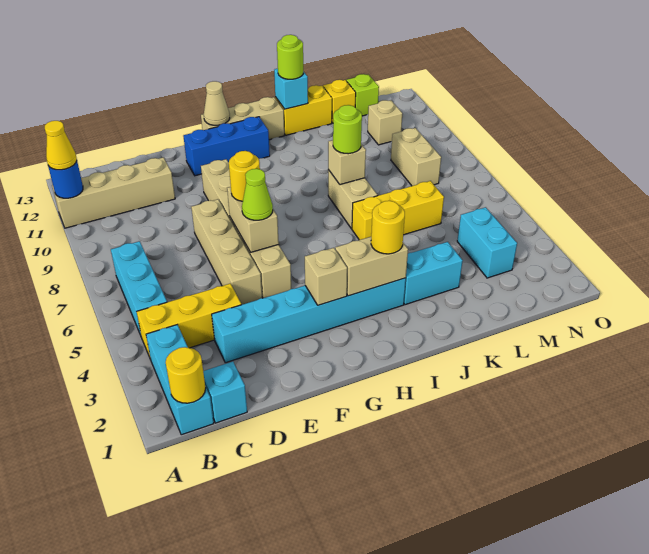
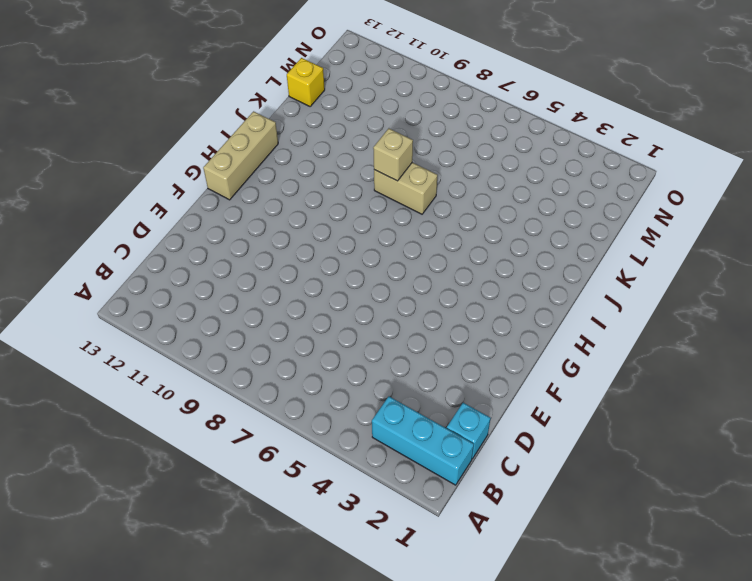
none -> tan brick A11:D11 level 1
none -> yellow brick B4:D4 level 1
none -> cyan brick B5:B7 level 1
none -> cyan brick D3:I3 level 1

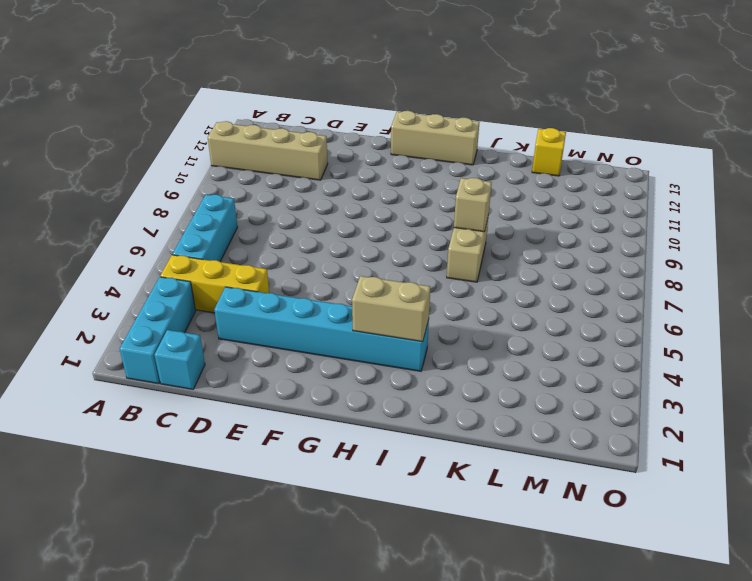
none -> tan brick E5:E8 level 1
none -> tan brick F5:F10 level 1
none -> blue brick F12:H12 level 1
none -> cyan brick J3:K3 level 1

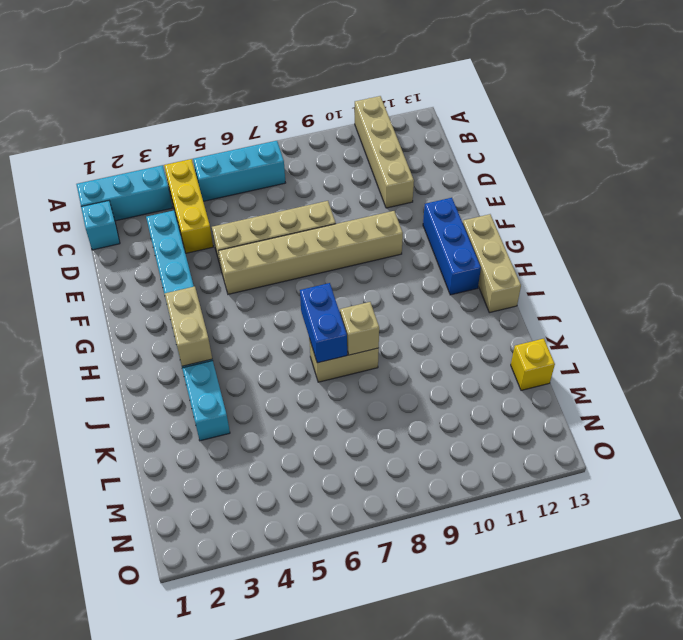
blue brick I7:J7 level 2 -> none
none -> yellow brick J6:L6 level 1
none -> yellow brick J13:K13 level 1
none -> cyan brick M3:M4 level 1
none -> tan brick M8:M9 level 1

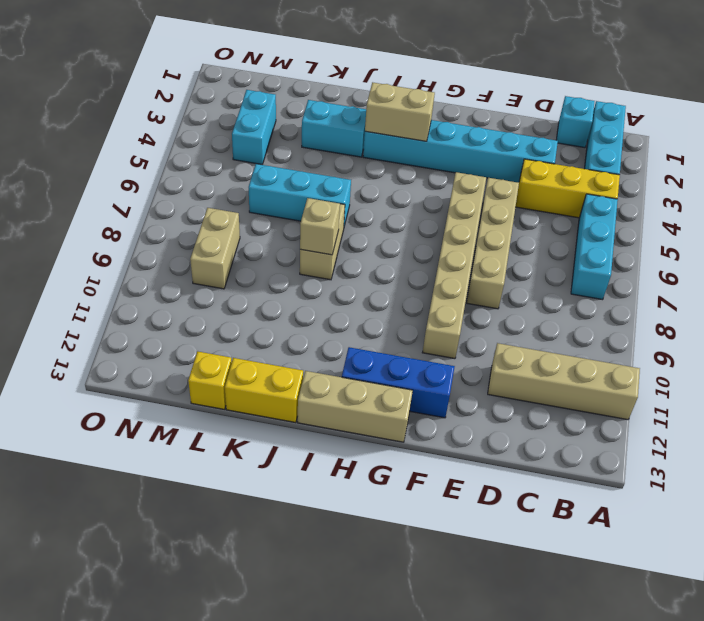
cyan brick J6:L6 level 1 -> yellow brick J6:L6 level 1
none -> tan brick M11 level 1
none -> lime brick M13 level 1
none -> blue round brick A11 level 2
none -> yellow round brick B1 level 2

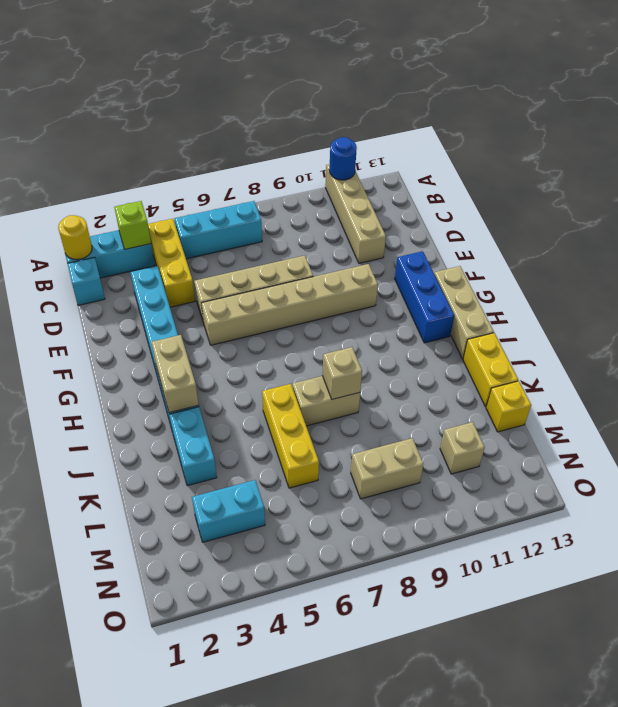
lime brick B3 level 2 -> lime brick M13 level 1
none -> tan brick F6:F7 level 2
none -> tan brick G3 level 2
none -> tan cone G13 level 2
none -> cyan brick J13 level 2

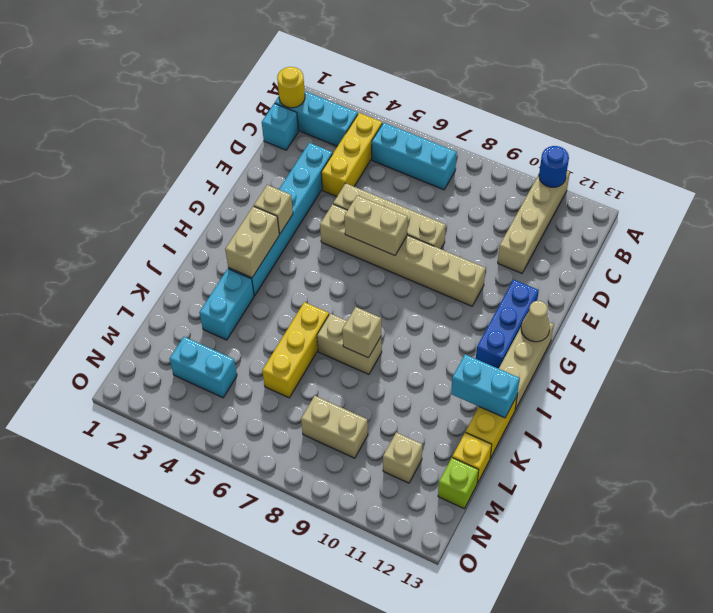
cyan brick J12:J13 level 2 -> cyan brick J13 level 2
none -> yellow cone A11 level 3
none -> lime cone F6 level 3
none -> yellow round brick F7 level 3
none -> yellow round brick I3 level 3

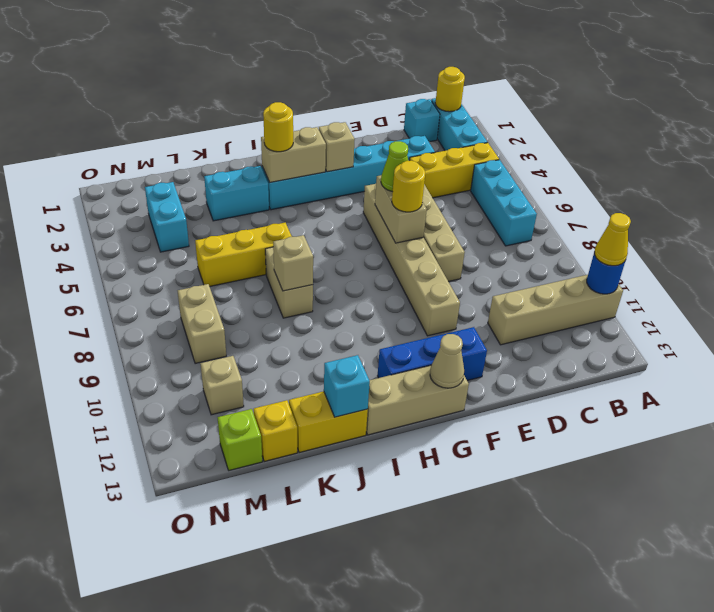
none -> lime round brick J8 level 3
none -> lime round brick J13 level 3

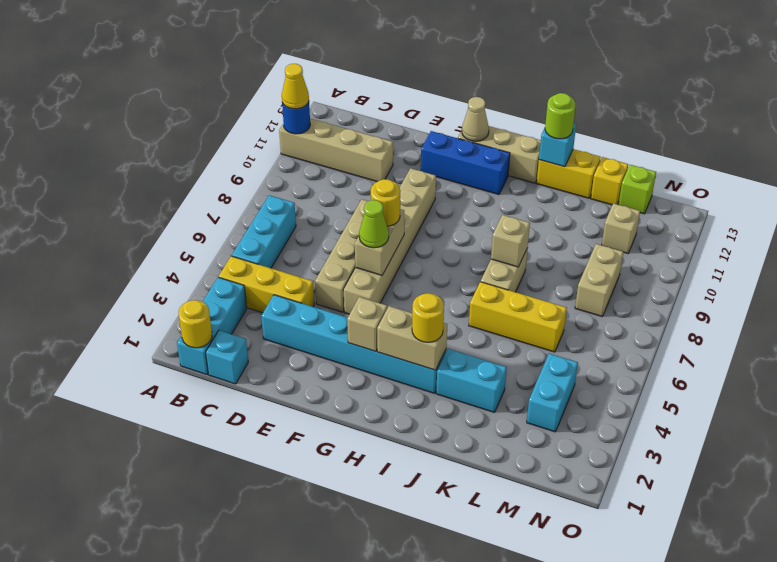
none -> lime round brick J8 level 3

